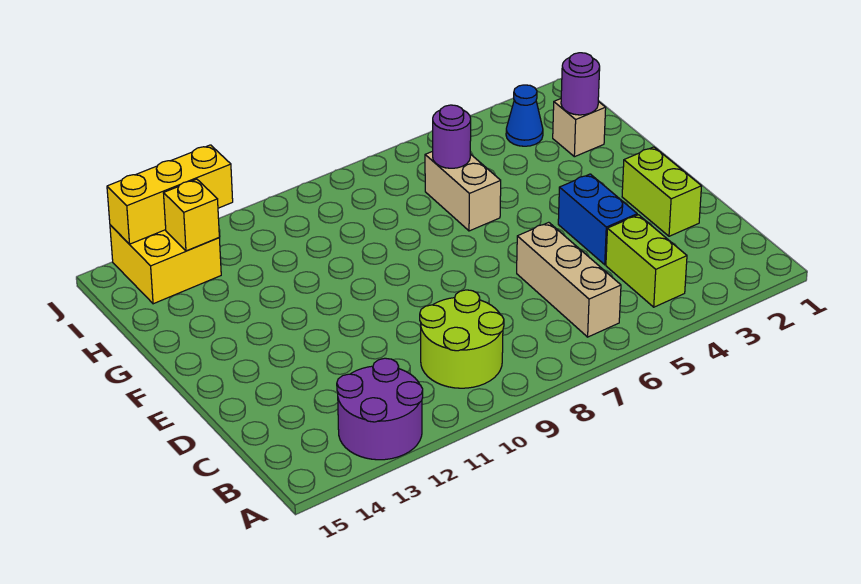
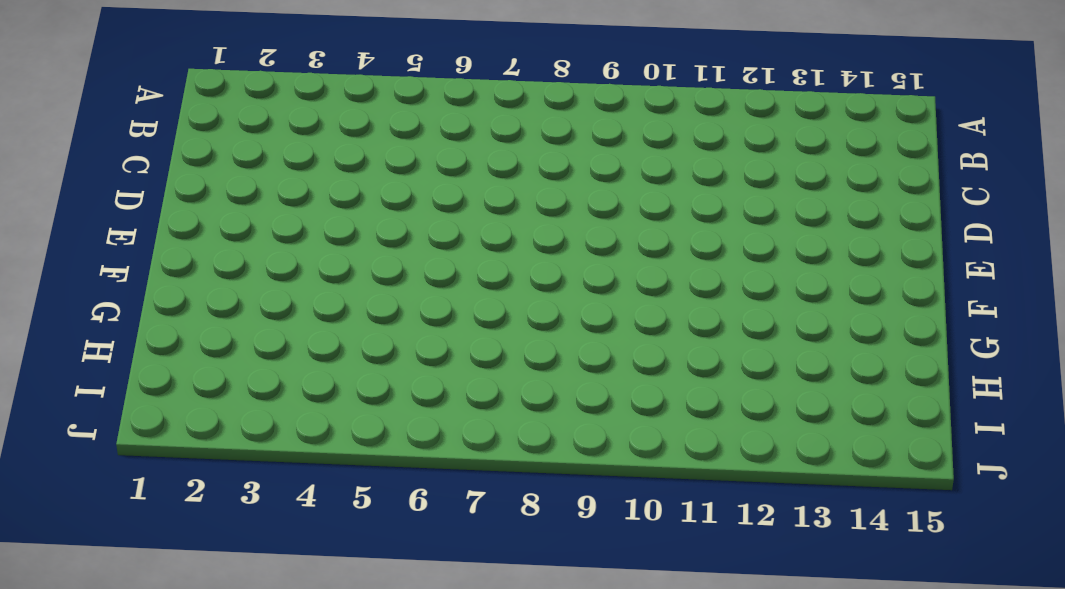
none -> purple round brick A12:B13 level 1
none -> lime brick B4:C4 level 1
none -> tan brick B6:D6 level 1

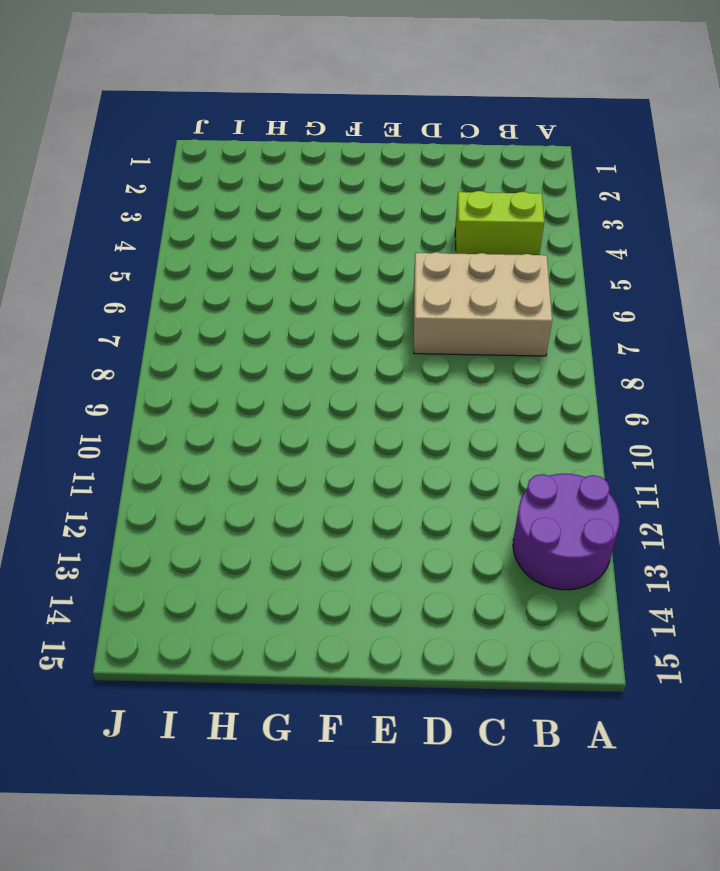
tan brick B6:D7 level 1 -> tan brick B6:D6 level 1
none -> lime round brick B9:C10 level 1
none -> lime brick D2:E2 level 1
none -> blue brick D4:E4 level 1

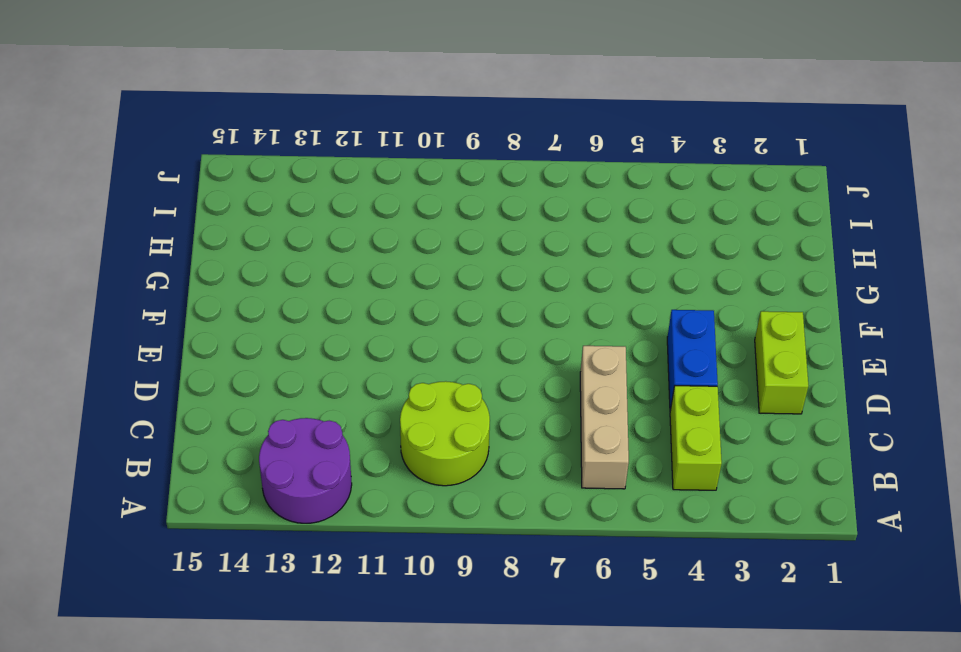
none -> tan brick G6:H6 level 1
none -> tan brick H2 level 1
none -> blue cone I3 level 1

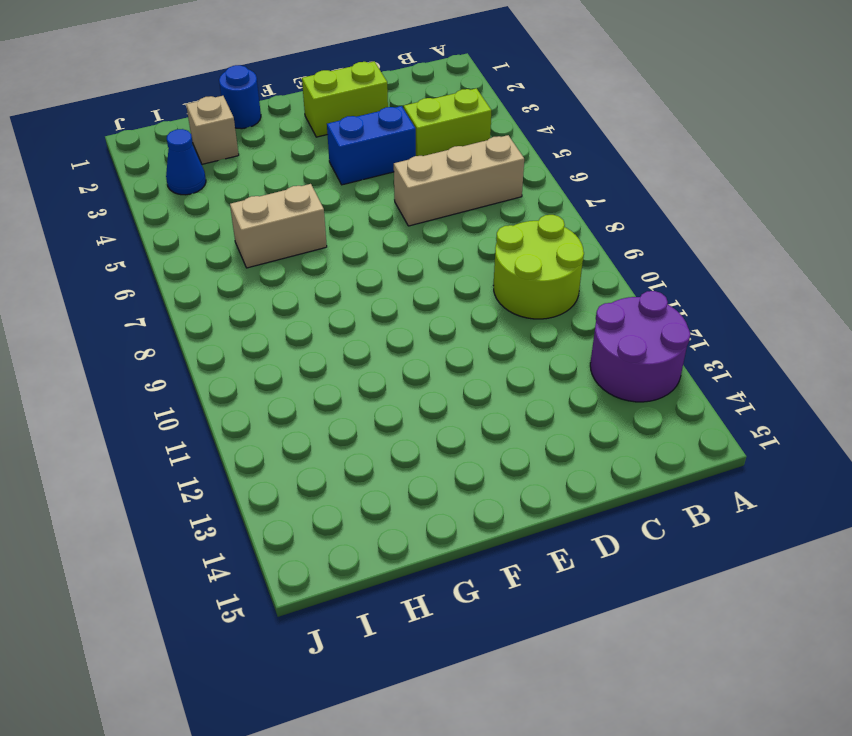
blue round brick G1 level 1 -> none
none -> yellow brick I13:J14 level 1
none -> purple round brick H2 level 2
none -> purple round brick H6 level 2

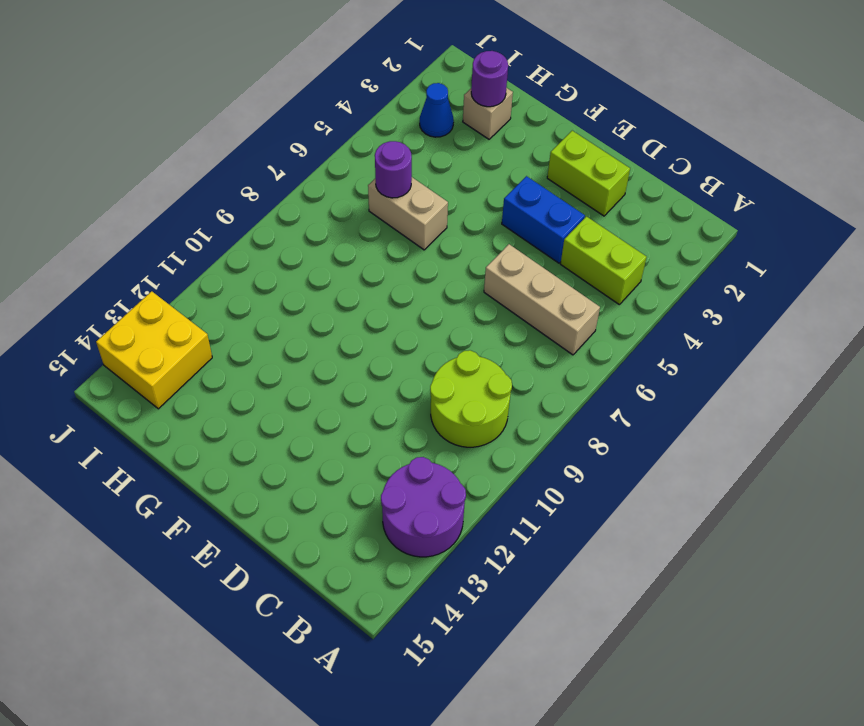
none -> yellow brick I13 level 2
none -> yellow brick J12:J14 level 2

